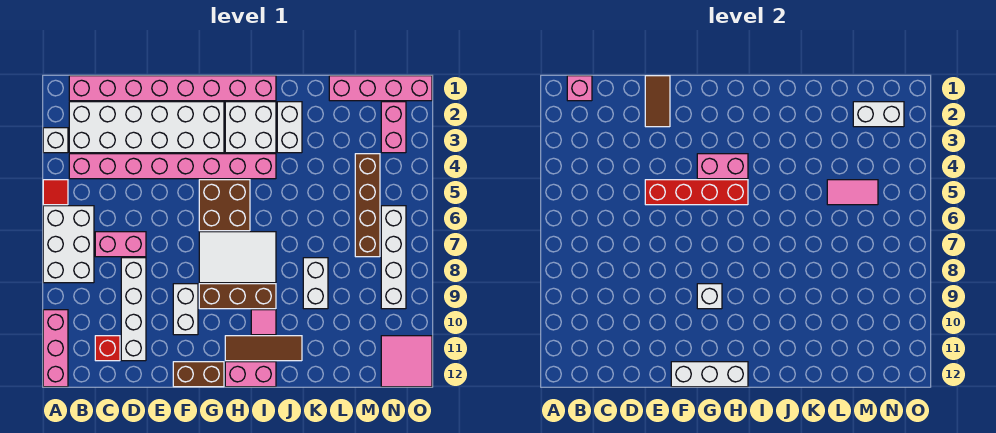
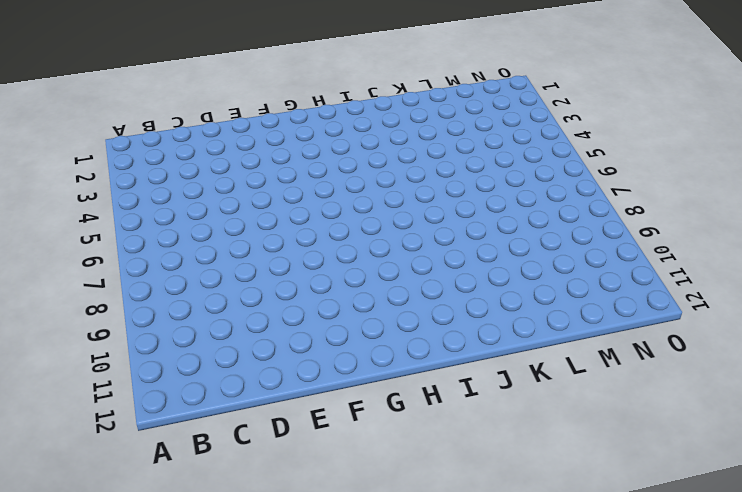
none -> white brick A3 level 1
none -> red tile A5 level 1
none -> white brick A6:B8 level 1
none -> pink brick A10:A12 level 1

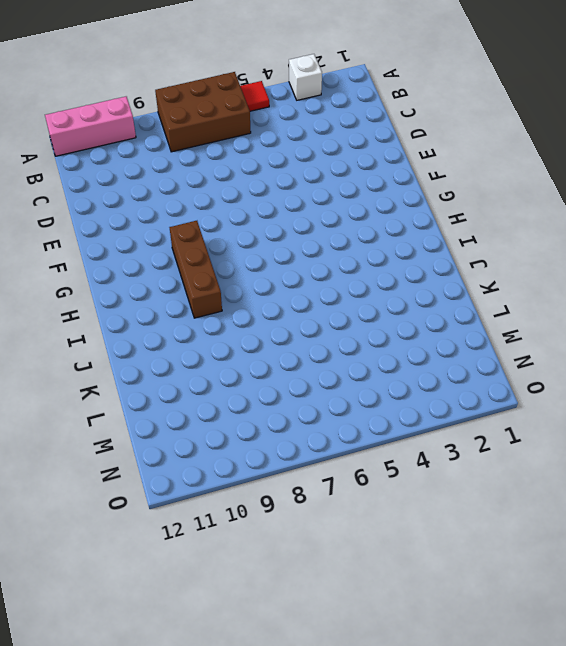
brown brick A6:B8 level 1 -> white brick A6:B8 level 1
none -> pink brick B1:I1 level 1
none -> white brick B2:G3 level 1
none -> pink brick B4:I4 level 1
none -> pink brick C7:D7 level 1

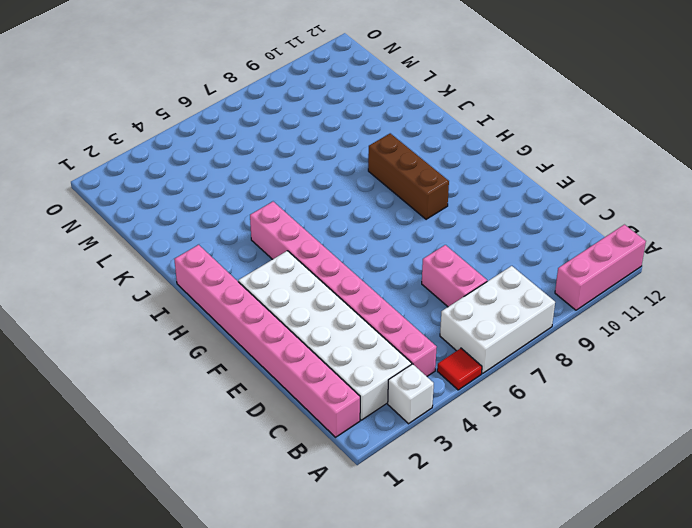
none -> red brick C11 level 1
none -> white brick D8:D11 level 1
none -> white brick F9:F10 level 1
none -> brown brick F12:G12 level 1

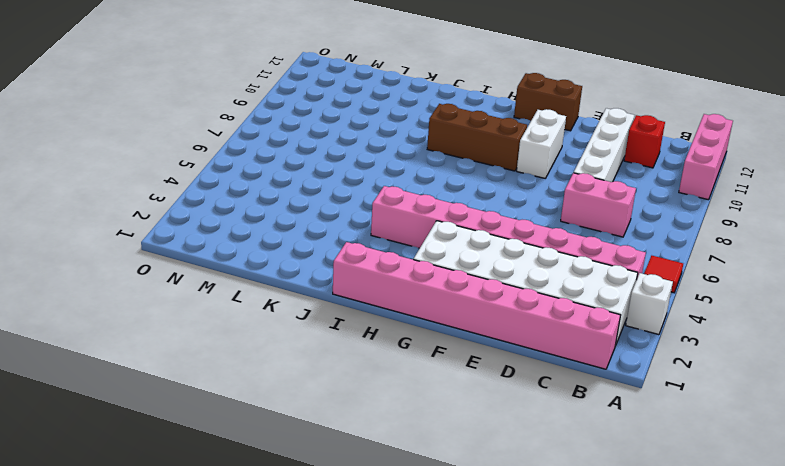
none -> white brick A6:B8 level 1
none -> brown brick G5:H6 level 1
none -> white tile G7:I8 level 1
none -> white brick H2:I3 level 1

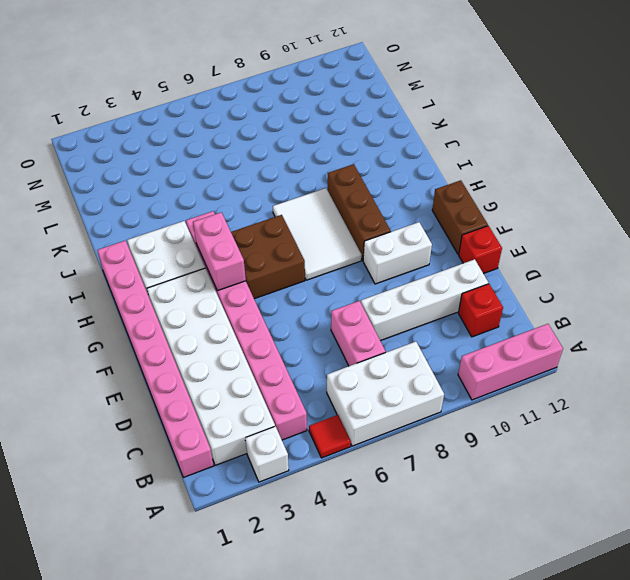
red brick E12 level 1 -> none
none -> brown tile H11:J11 level 1
none -> pink brick H12:I12 level 1
none -> pink tile I10 level 1
none -> white brick J2:J3 level 1

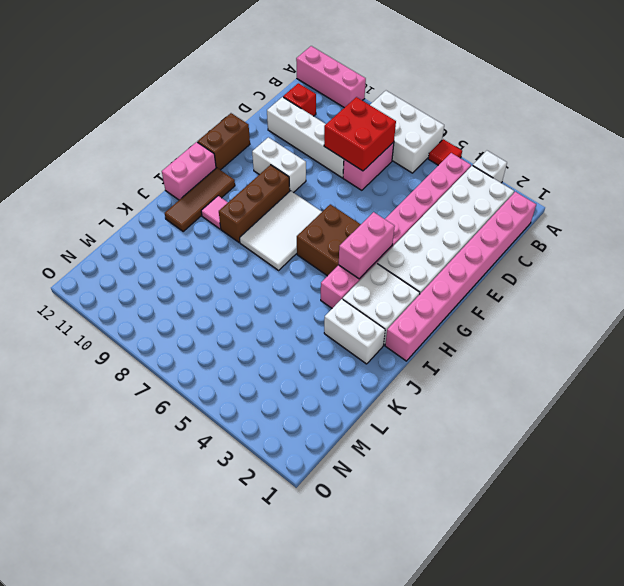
red brick C7:D8 level 2 -> none
none -> white brick K8:K9 level 1
none -> pink brick L1:O1 level 1
none -> brown brick M4:M7 level 1
none -> pink brick N2:N3 level 1

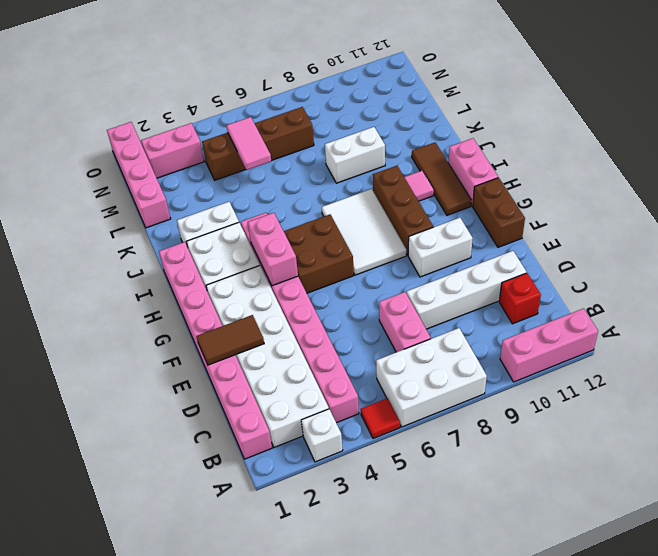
none -> white brick N6:N9 level 1
none -> pink tile N11:O12 level 1
none -> pink brick B1 level 2
none -> red brick E5:H5 level 2

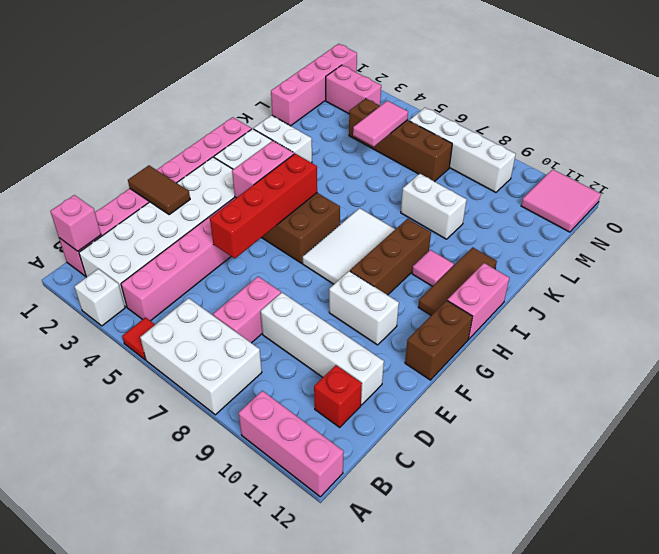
none -> white brick F12:H12 level 2
none -> white brick G9 level 2
none -> white brick M2:N2 level 2

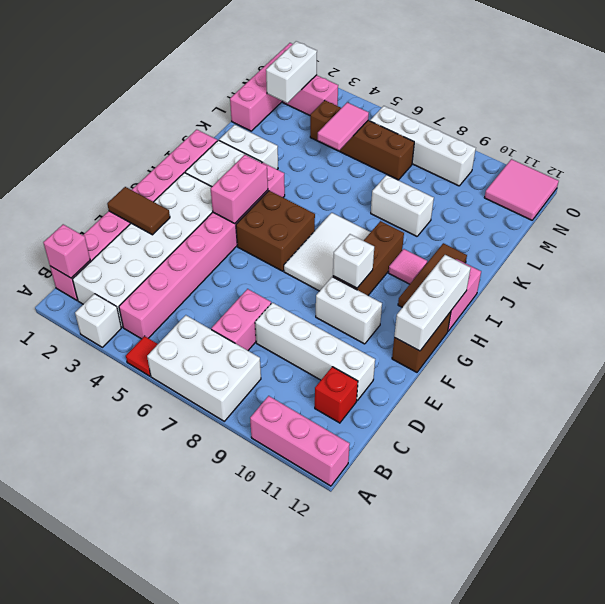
none -> red brick E5:H5 level 2

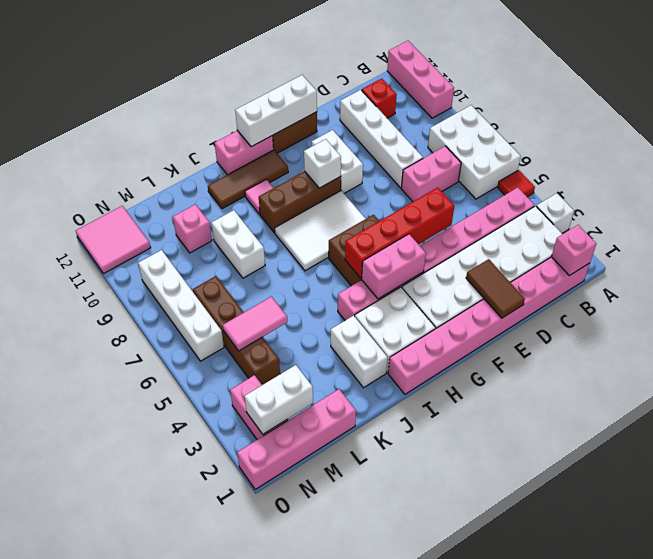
pink brick L10 level 1 -> none

